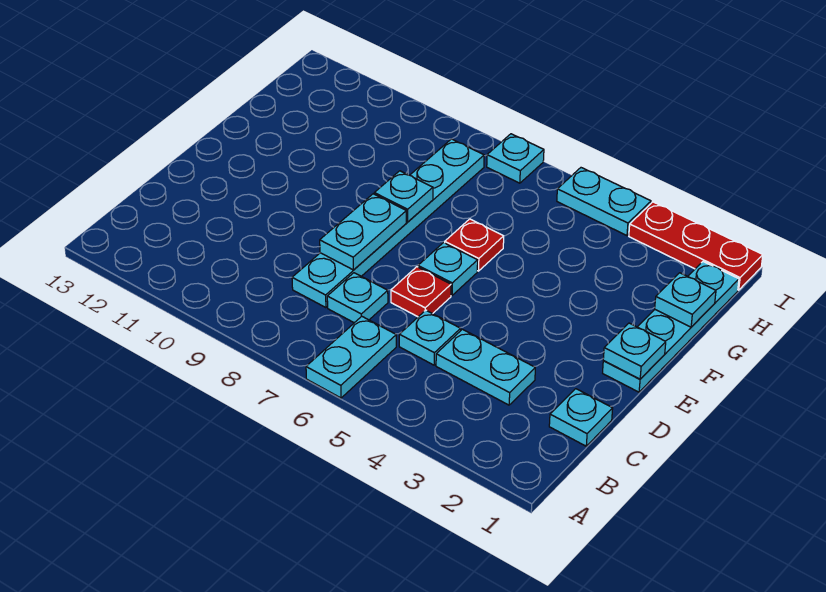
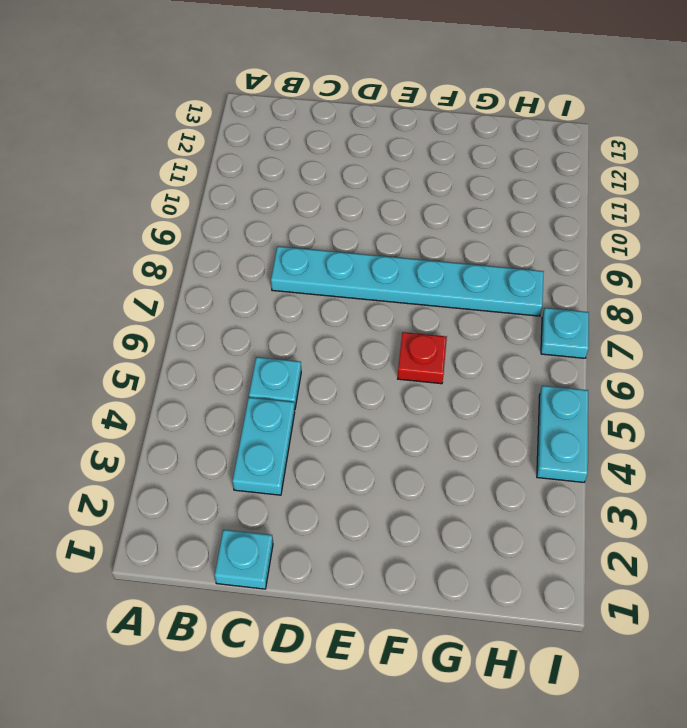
none -> cyan plate A6:B6 level 1
none -> cyan plate C7 level 1
none -> red plate D6 level 1

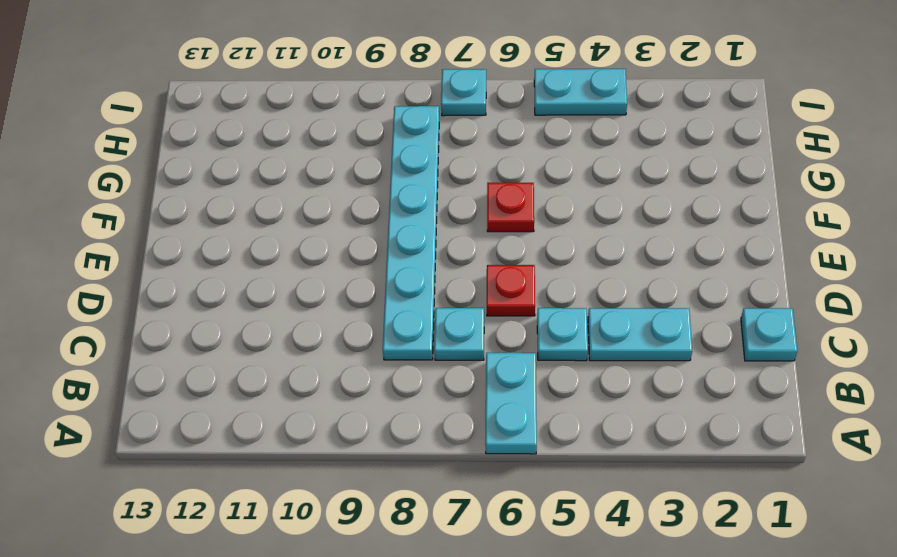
none -> cyan plate E1:H1 level 1
none -> cyan plate E6 level 1
none -> red plate I1:I3 level 1

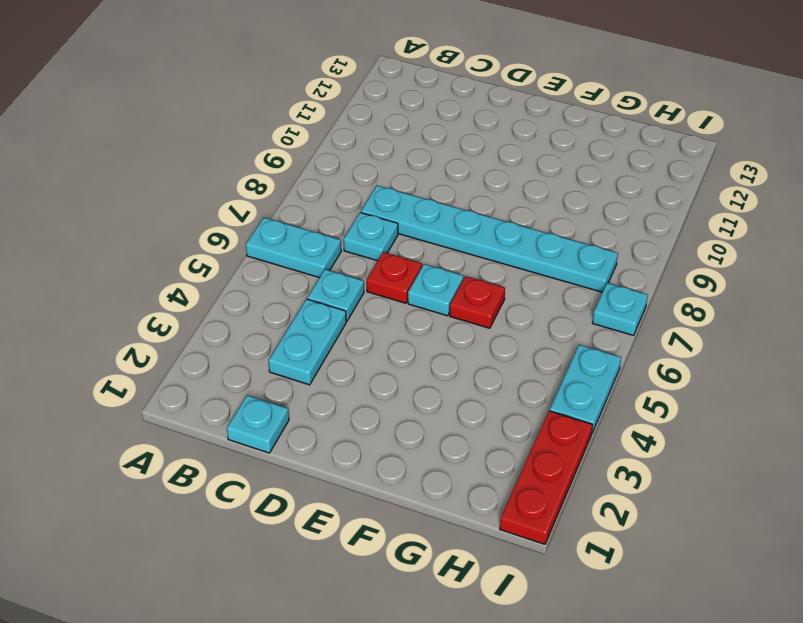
none -> cyan plate E1:H1 level 1
none -> cyan plate D8:E8 level 2
none -> cyan plate E1 level 2

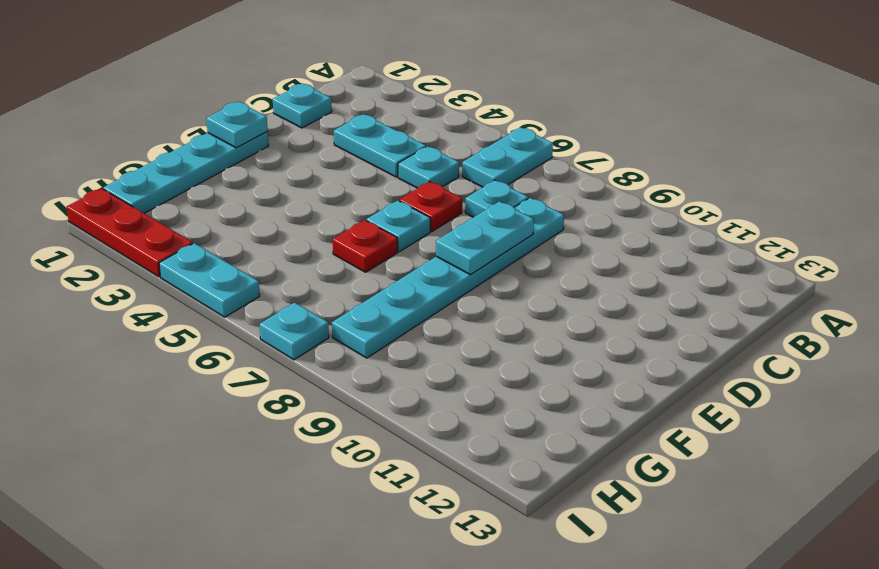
none -> cyan plate F8 level 2
none -> cyan plate G1 level 2

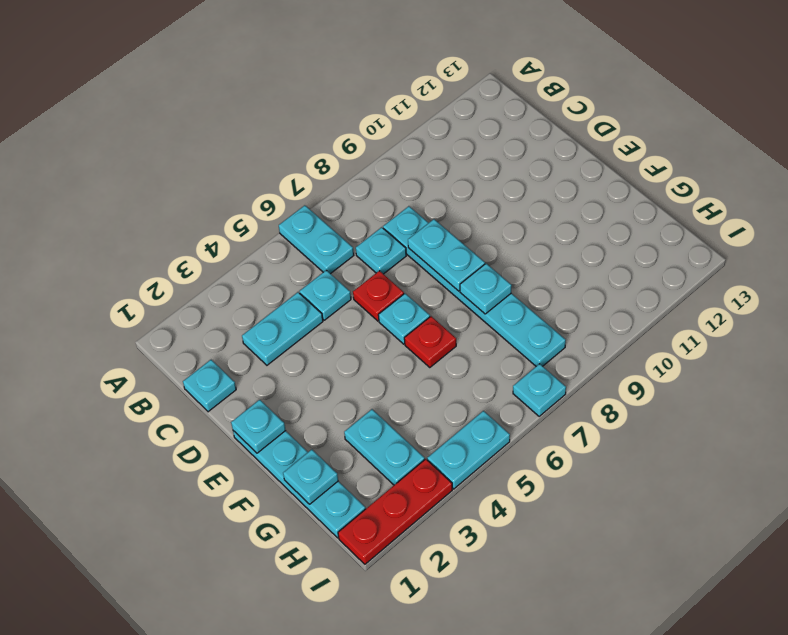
cyan plate G3:H3 level 1 -> none

